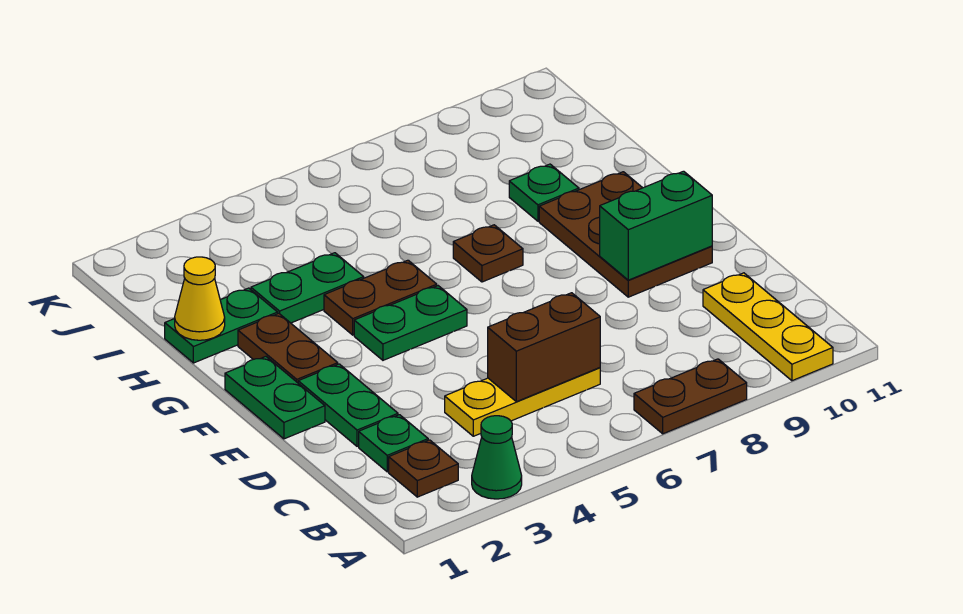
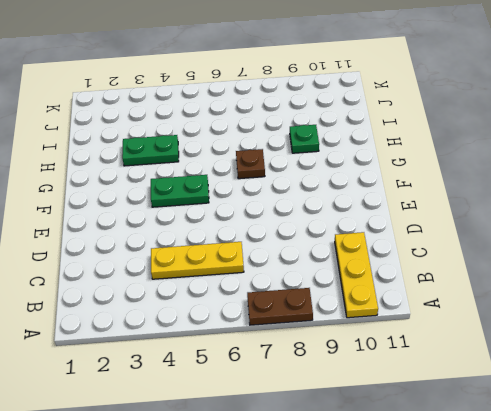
none -> green cone A3 level 1
none -> brown plate B2 level 1
none -> green plate C2 level 1

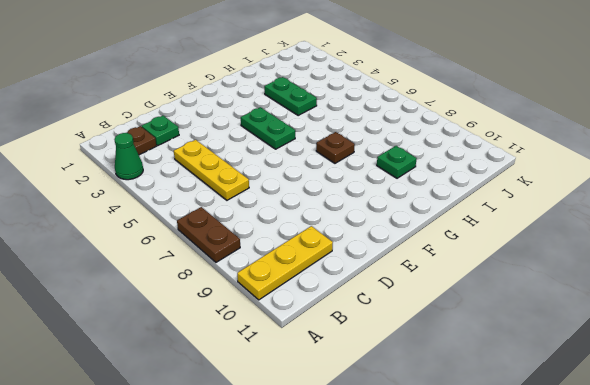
none -> green plate D2:E2 level 1
none -> green plate E1:F1 level 1
none -> brown plate E9:G10 level 1

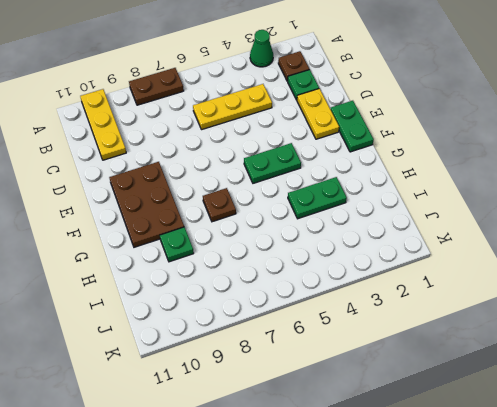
yellow plate D2:E2 level 1 -> green plate D2:E2 level 1
none -> brown plate F2:G2 level 1
none -> brown plate G4:G5 level 1
none -> green plate H1:H2 level 1

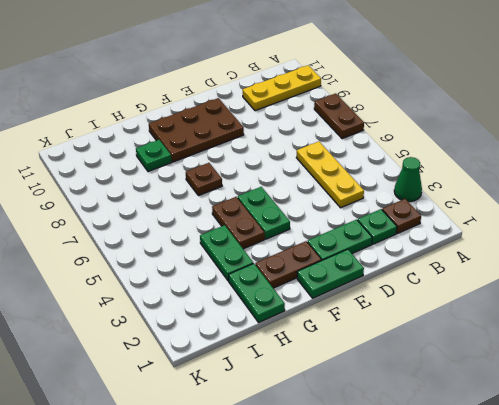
none -> brown brick C5:C6 level 2
none -> green brick E9:E10 level 2
none -> yellow cone H1 level 2

